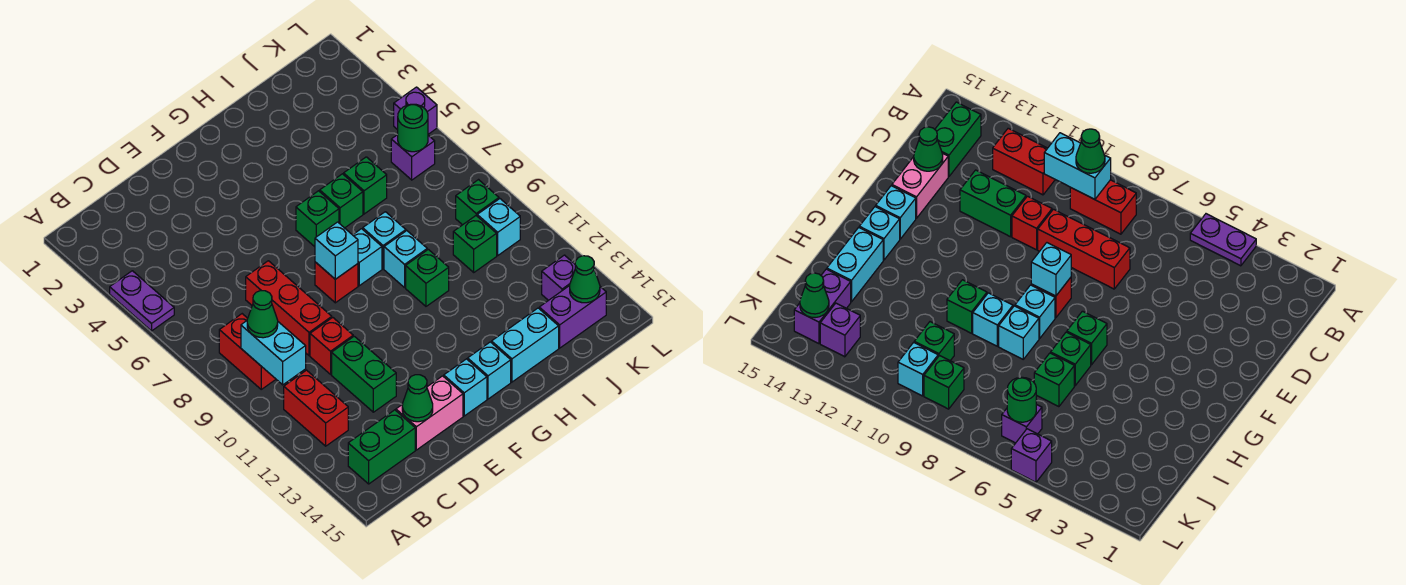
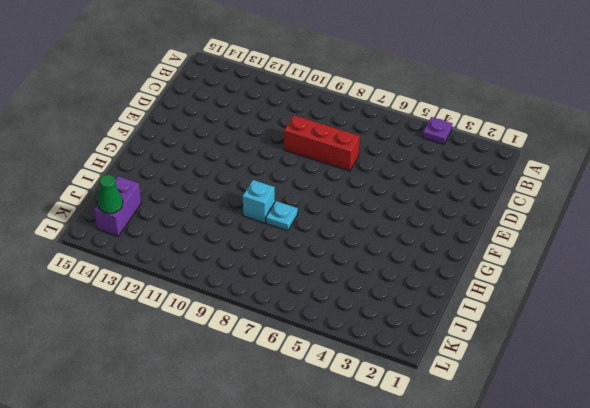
purple plate A4 level 1 -> purple plate A4:A5 level 1
cyan plate H8 level 1 -> cyan brick H8 level 1
none -> red brick B8:B9 level 1
none -> red brick B11:B12 level 1
none -> green brick B14:C14 level 1
none -> red brick D10 level 1

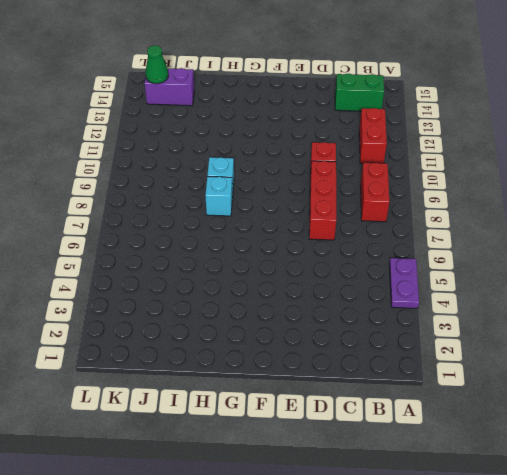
none -> green brick D11:D12 level 1
none -> pink brick D14:E14 level 1
none -> red brick F8 level 1
none -> cyan brick F14 level 1

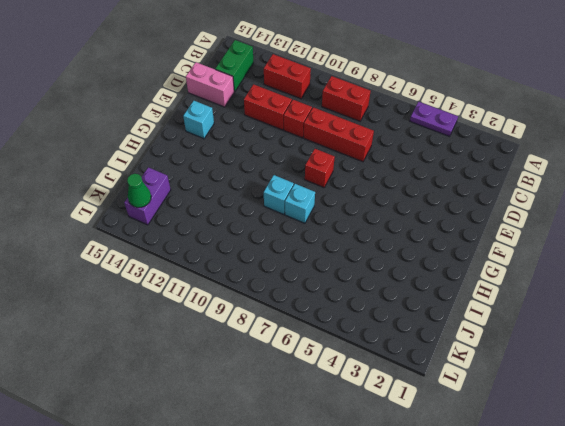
red brick D11:D12 level 1 -> green brick D11:D12 level 1
pink brick D14:D15 level 1 -> pink brick D14:E14 level 1
none -> green brick G6 level 1
none -> cyan brick G8 level 1
none -> cyan brick G14 level 1
none -> green brick H6 level 1

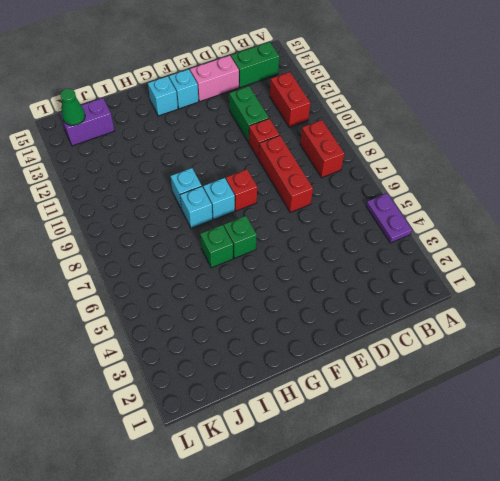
none -> green brick H10 level 1
none -> cyan brick H14:I14 level 1
none -> green brick I6 level 1
none -> green brick J10 level 1

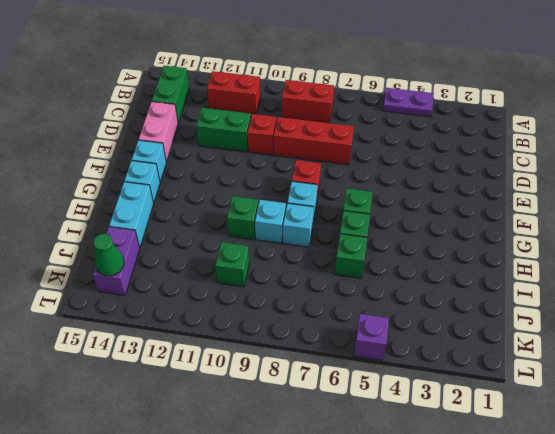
none -> purple brick K6 level 1
none -> green brick K9 level 1
none -> cyan brick K10 level 1
none -> purple brick K13 level 1

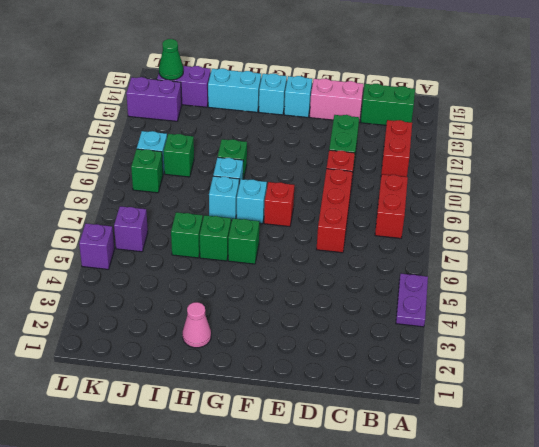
pink cone H2 level 1 -> none
purple brick K13:L13 level 1 -> purple brick K13 level 1
none -> cyan brick B9:B10 level 2
none -> green cone D14 level 2
none -> cyan brick F8 level 2
none -> green round brick K6 level 2

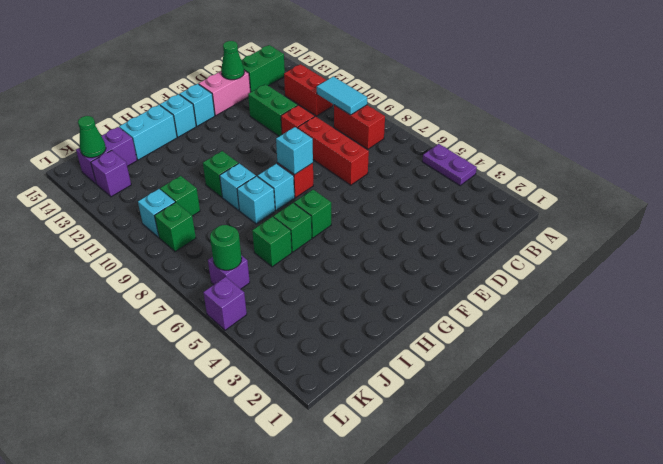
cyan tile B9:B10 level 2 -> cyan brick B9:B10 level 2
none -> green cone B9 level 3

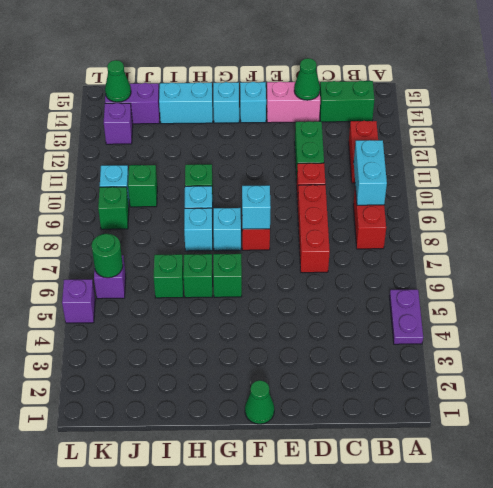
green cone F1 level 1 -> green cone B9 level 3

